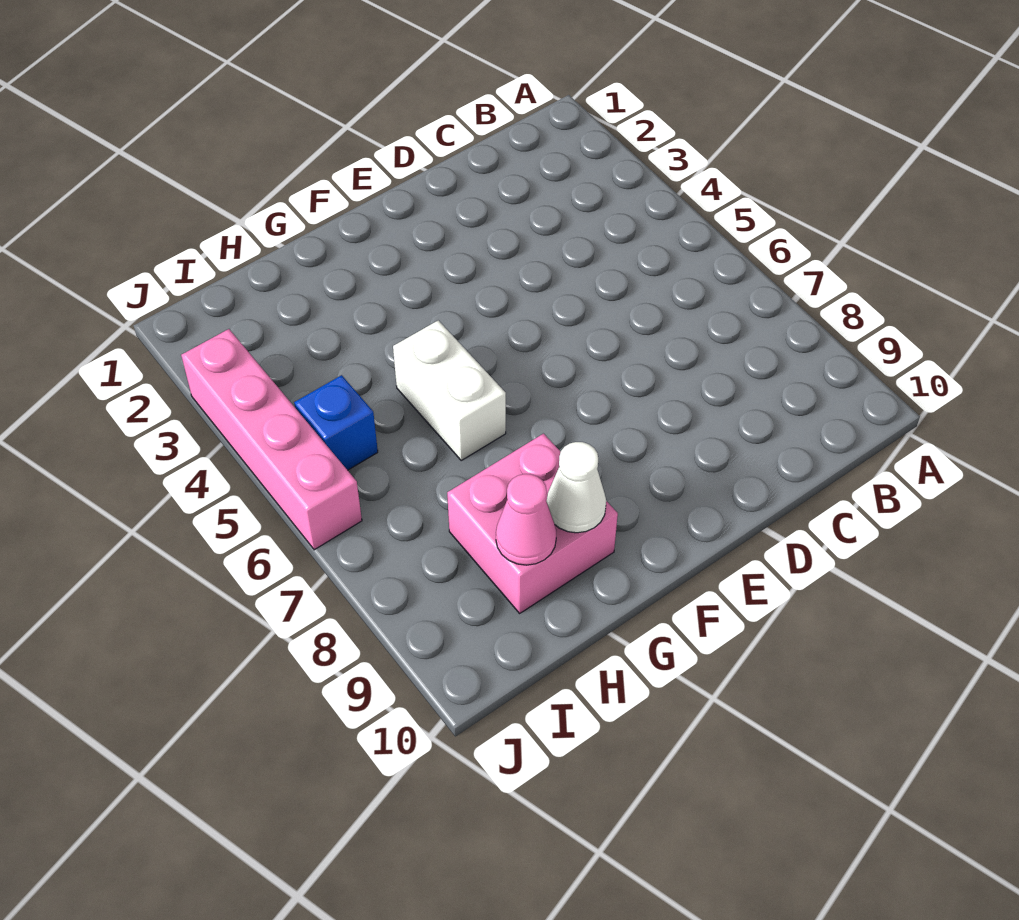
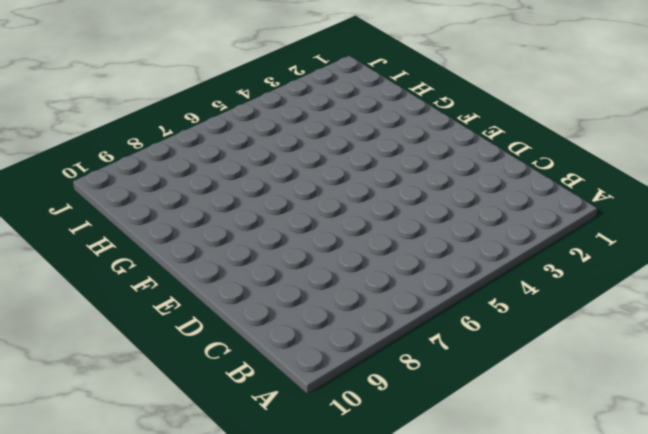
none -> white brick G5:G6 level 1
none -> pink brick G8:H9 level 1

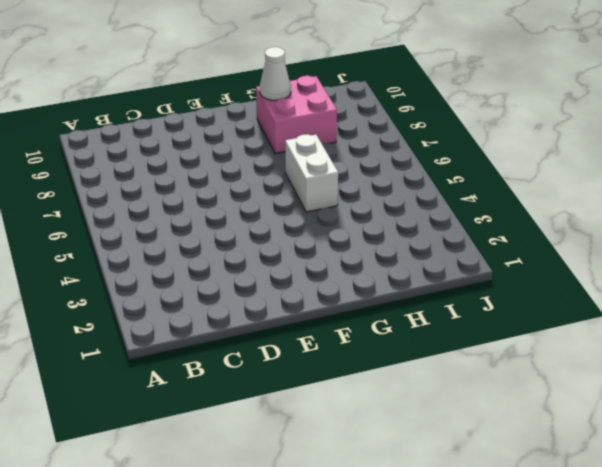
none -> blue brick I5 level 1
none -> pink brick J3:J6 level 1

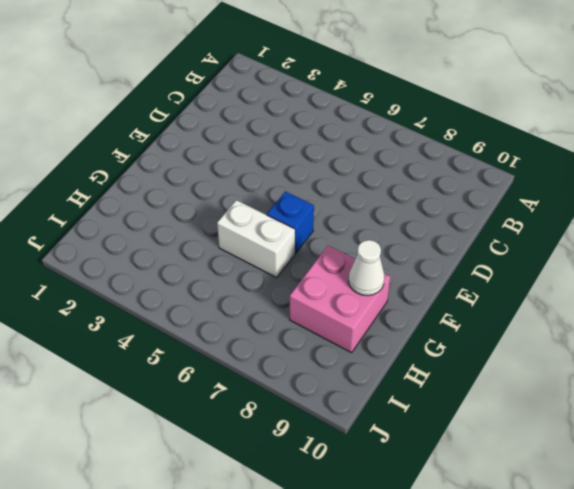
blue brick F6 level 1 -> blue brick I5 level 1
none -> pink brick J3:J6 level 1
none -> pink cone H9 level 2

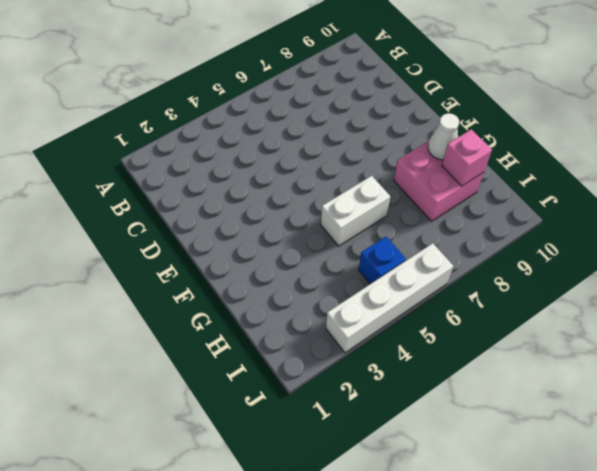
pink brick H9 level 2 -> pink cone H9 level 2
white brick J3:J6 level 1 -> pink brick J3:J6 level 1

